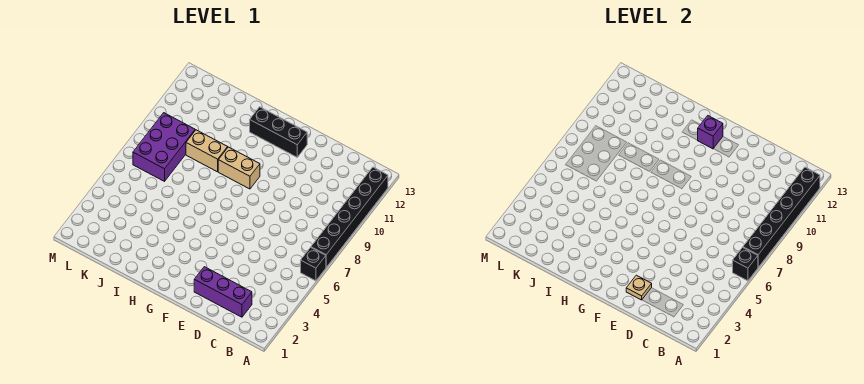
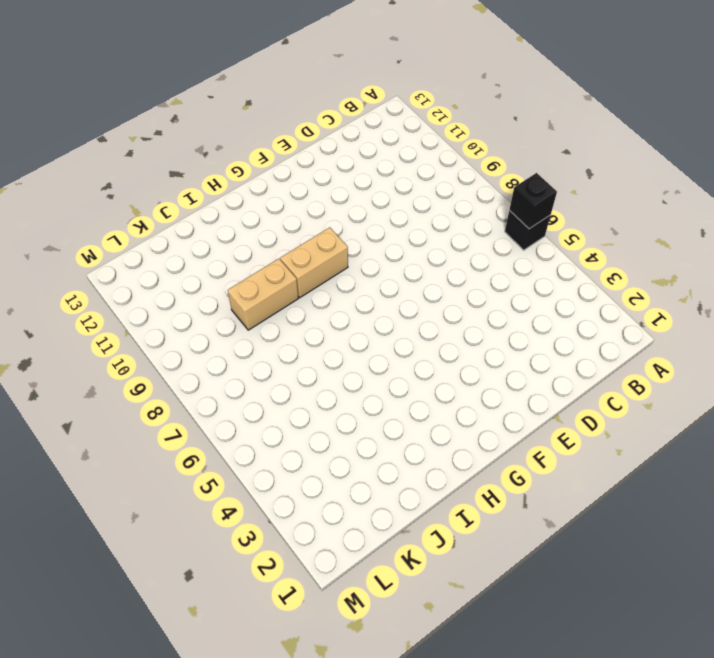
none -> black brick A7:A12 level 1
none -> purple brick C2:E2 level 1

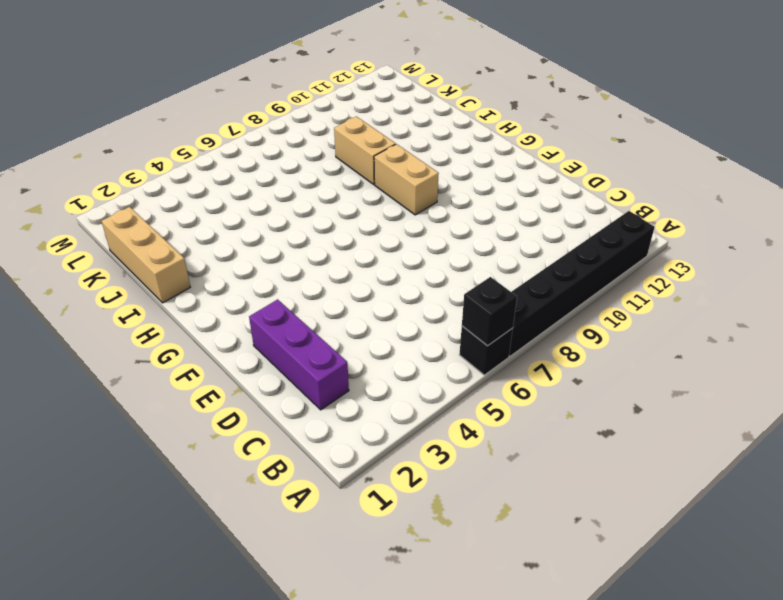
tan brick I1:K1 level 1 -> none
none -> black brick F12:H12 level 1
none -> purple brick K7:L9 level 1

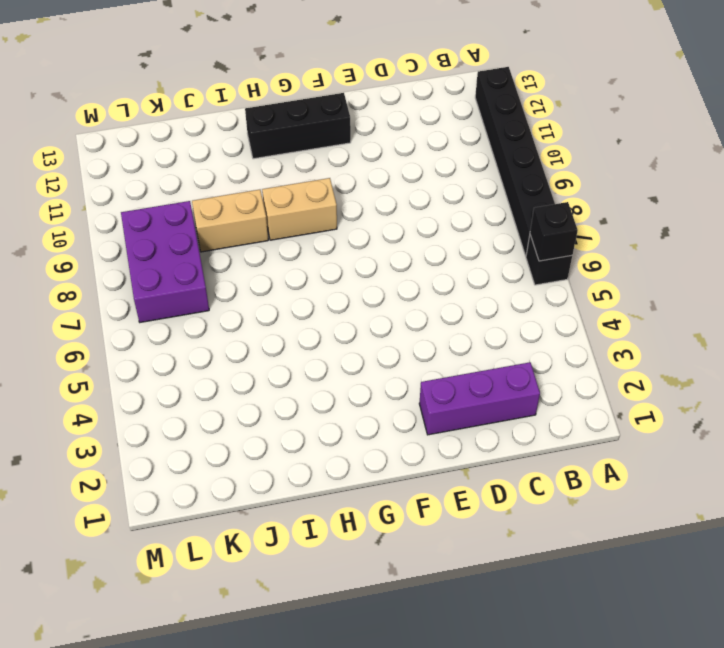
none -> black brick A7:A12 level 2
none -> tan plate E2 level 2

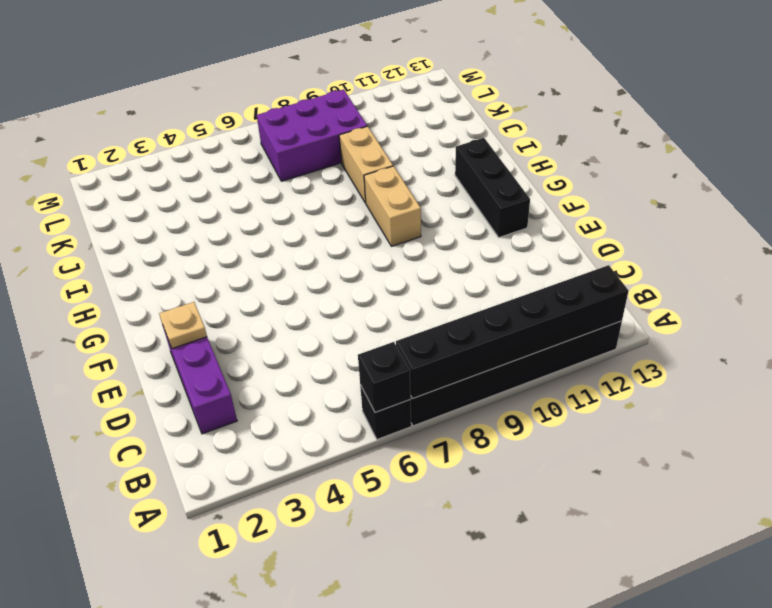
none -> purple brick G12 level 2

